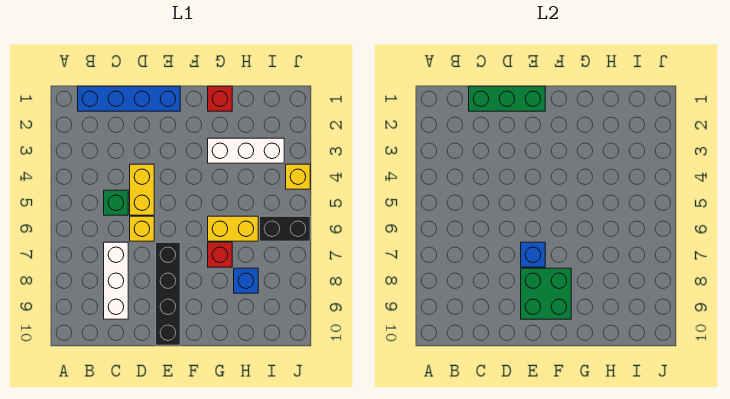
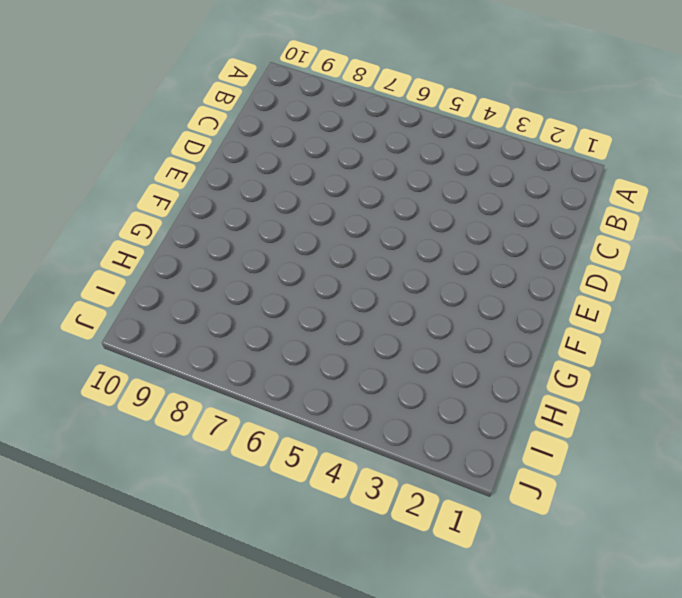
none -> blue brick B1:E1 level 1
none -> green brick C5 level 1
none -> white brick C7:C9 level 1

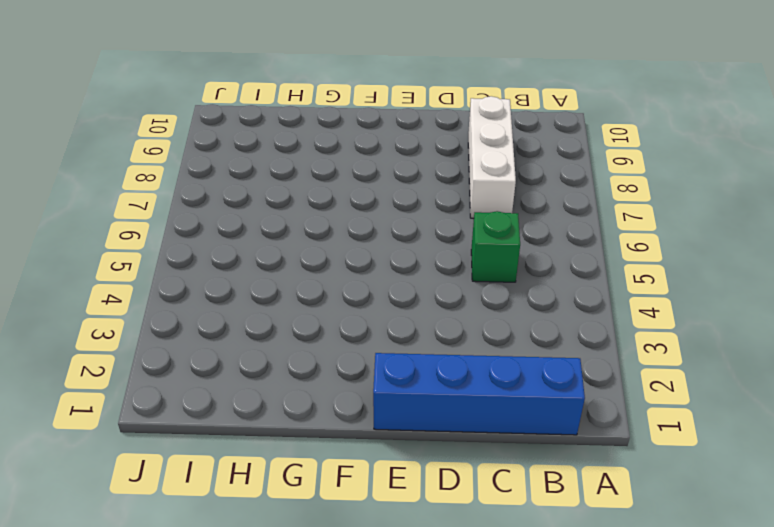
none -> yellow brick D4:D5 level 1
none -> yellow brick D6 level 1
none -> black brick E7:E10 level 1

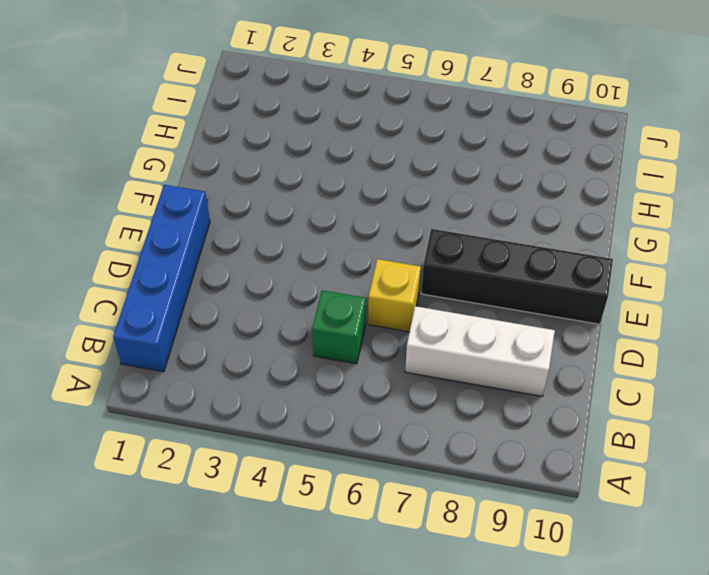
none -> yellow brick D4:D5 level 1
none -> red brick G1 level 1
none -> white brick G3:I3 level 1

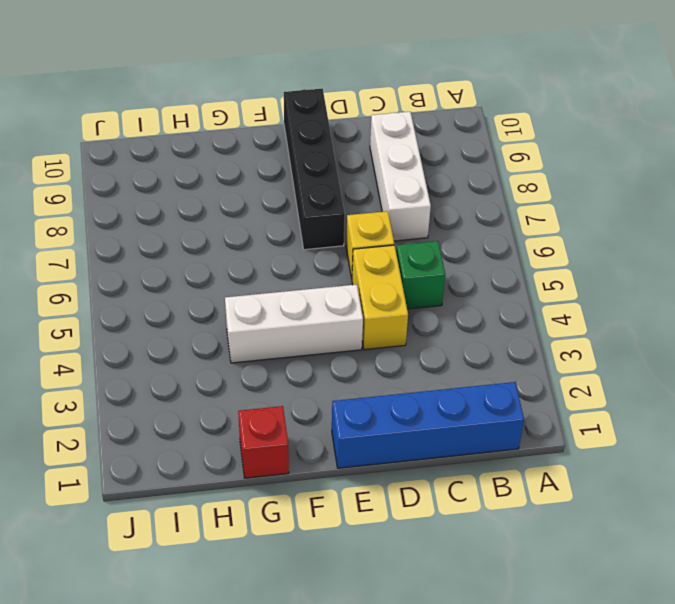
white brick E4:G4 level 1 -> white brick G3:I3 level 1
none -> yellow brick G6:H6 level 1
none -> red brick G7 level 1
none -> blue brick H8 level 1

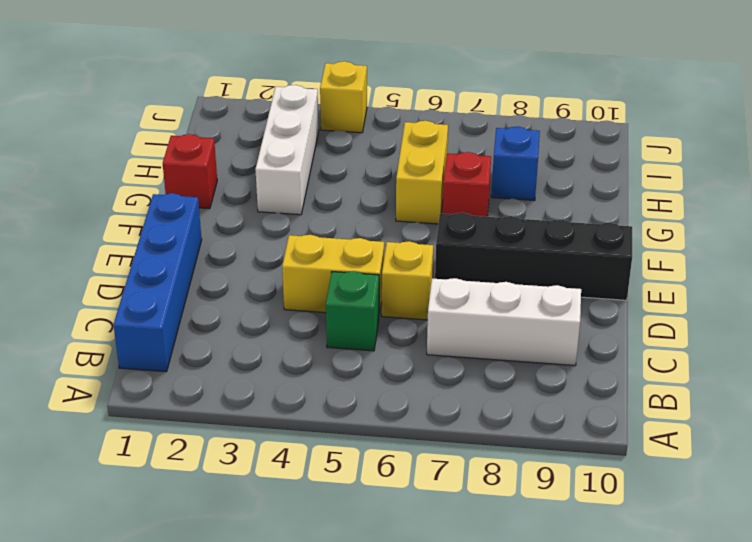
none -> black brick I6:J6 level 1
none -> green brick C1:E1 level 2
none -> blue brick E7 level 2

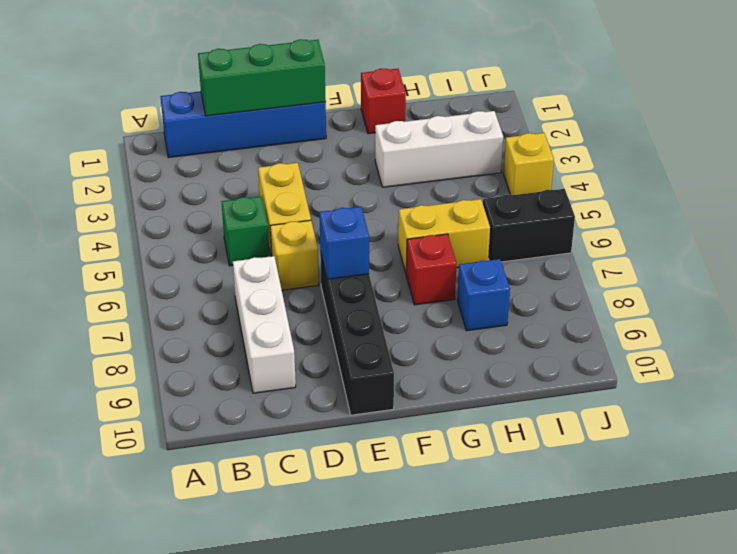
none -> green brick E8:F9 level 2

